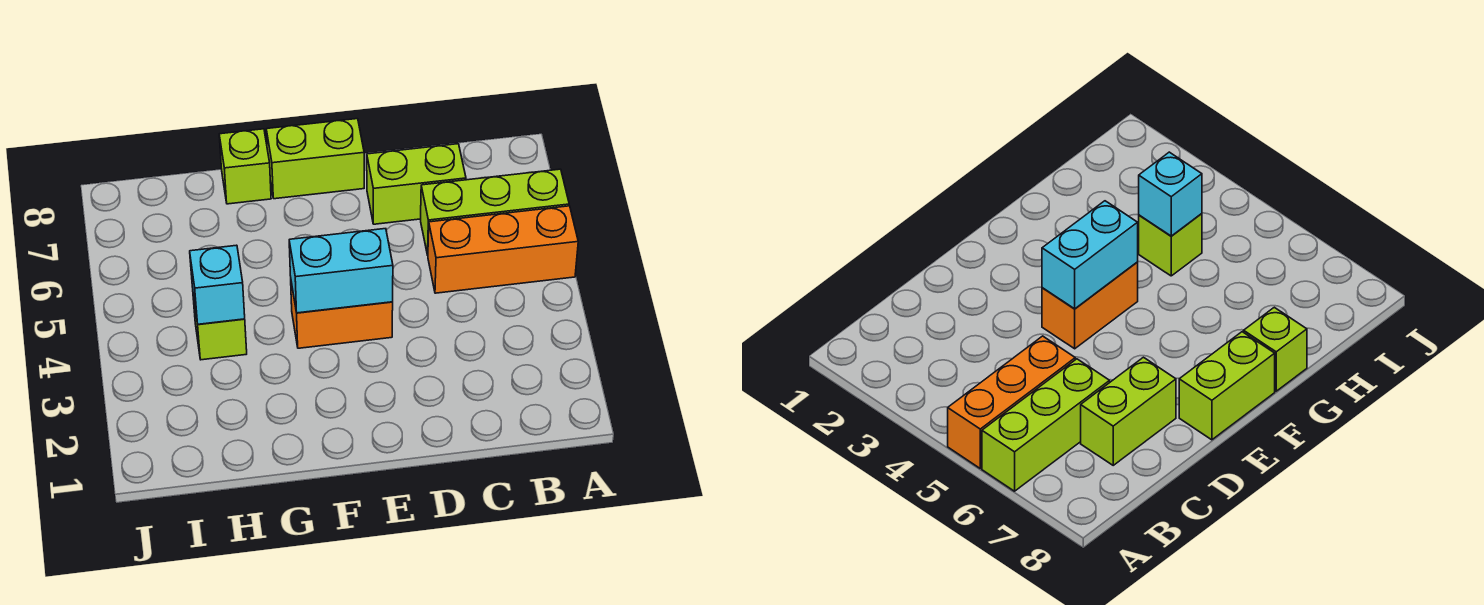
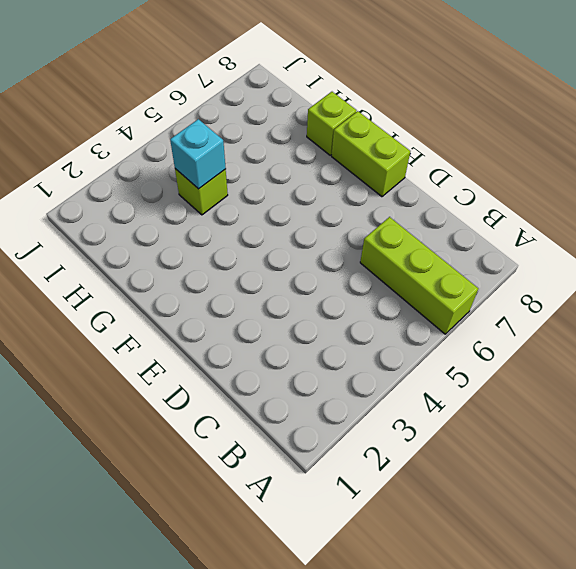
none -> orange brick A5:C5 level 1
none -> lime brick C7:D7 level 1

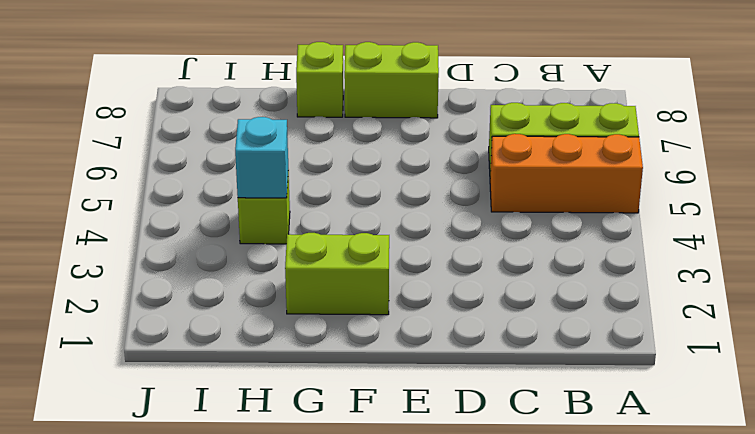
lime brick F2:G2 level 1 -> lime brick C7:D7 level 1
none -> orange brick E4:F4 level 1
none -> cyan brick E4:F4 level 2

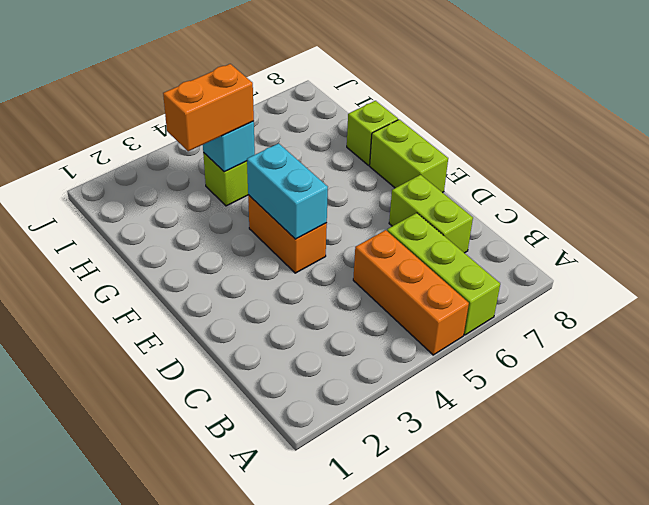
orange brick H3:H4 level 3 -> none

